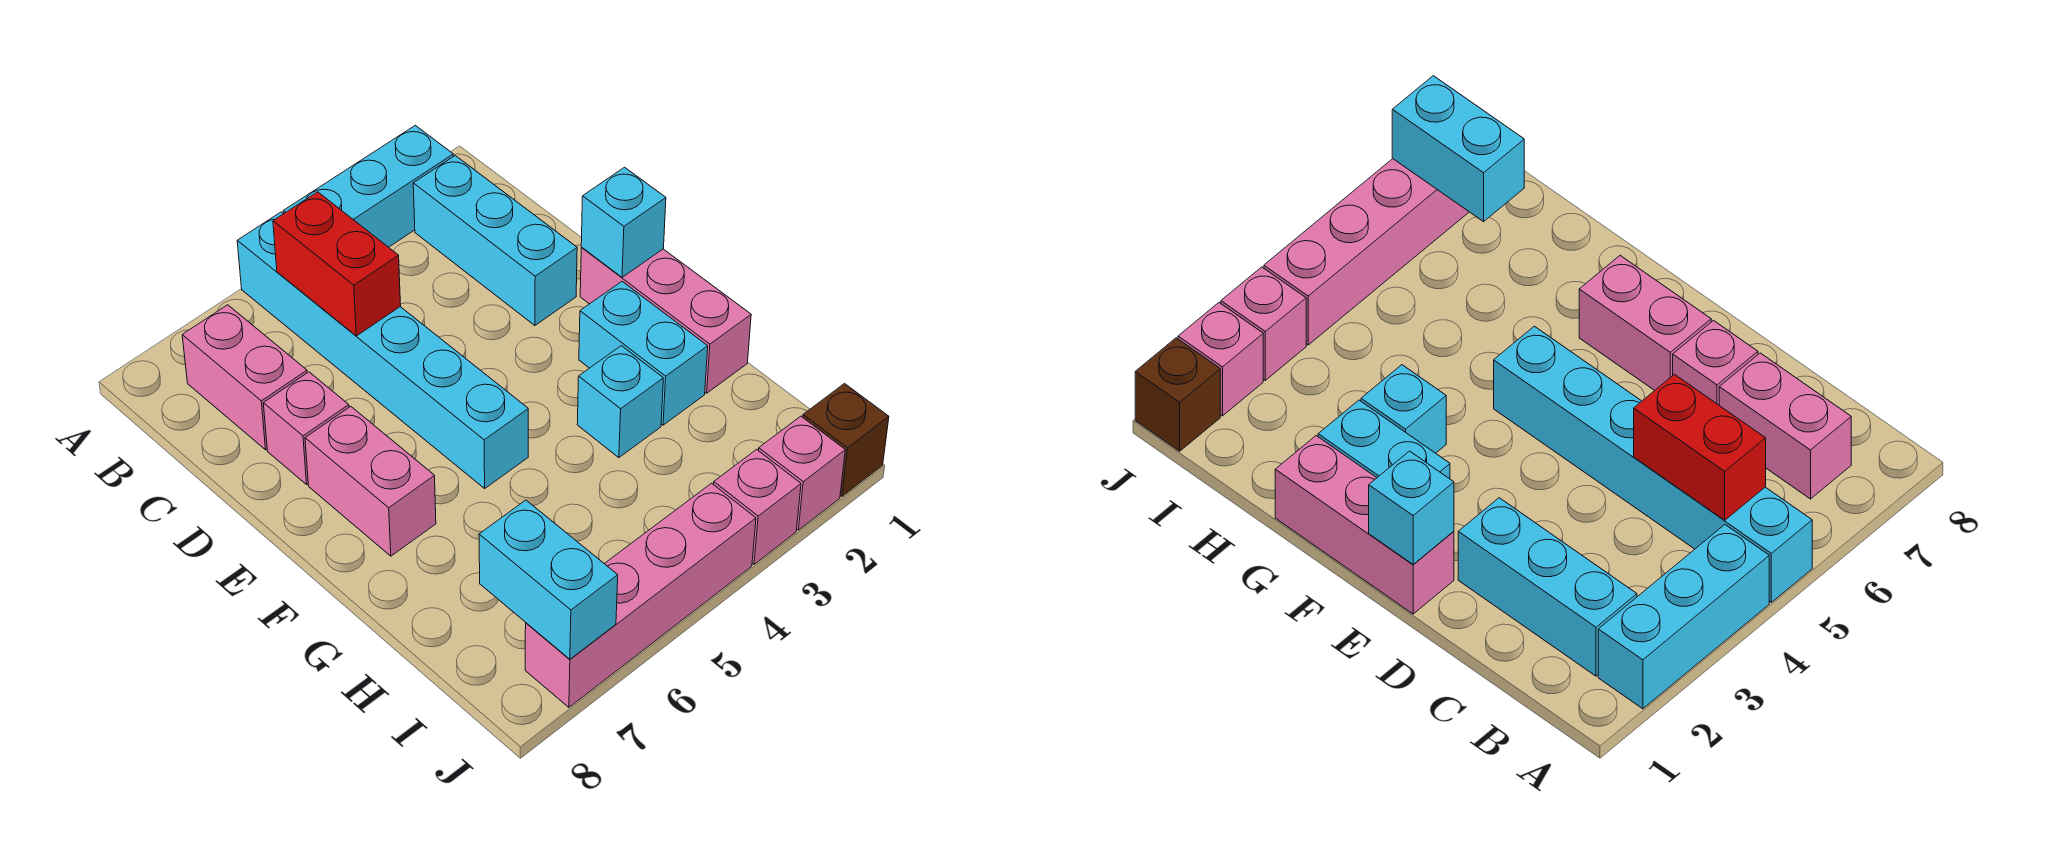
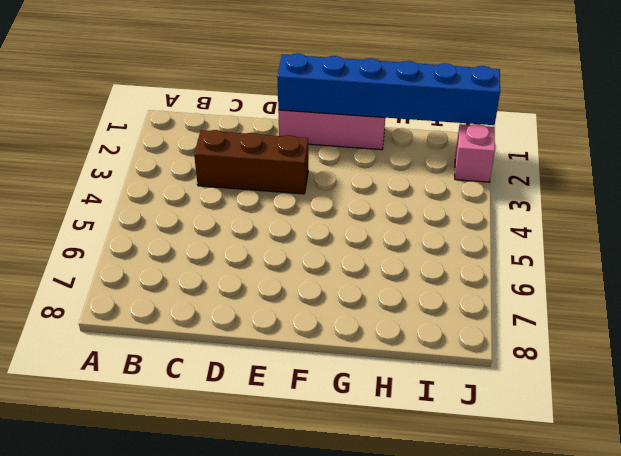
brown brick C3:E3 level 1 -> none
blue brick E1:J1 level 2 -> cyan brick E1 level 2
none -> cyan brick A2:A4 level 1
none -> cyan brick A5:F5 level 1
none -> cyan brick B2:D2 level 1

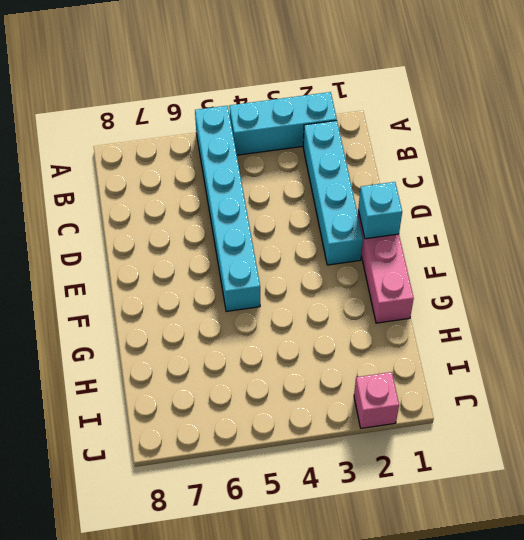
cyan brick B2:E2 level 1 -> cyan brick B2:D2 level 1
none -> pink brick B7:C7 level 1
none -> pink brick D7 level 1
none -> pink brick E7:F7 level 1

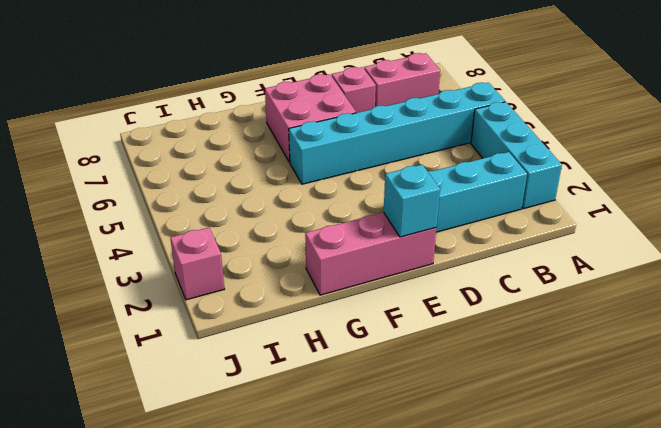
pink brick E6:F7 level 1 -> pink brick E7:F7 level 1
none -> cyan brick F2:G2 level 1
none -> cyan brick G3 level 1
none -> brown brick J1 level 1

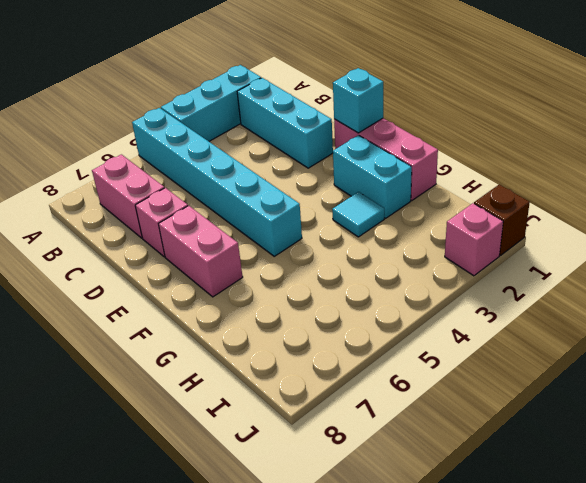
cyan tile G3 level 1 -> cyan brick G3 level 1
none -> pink brick J3 level 1
none -> pink brick J4:J7 level 1
none -> red brick B5:C5 level 2

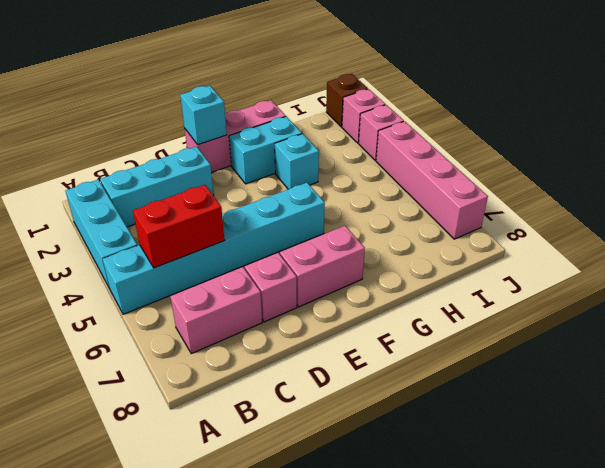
none -> cyan brick I7:J7 level 2

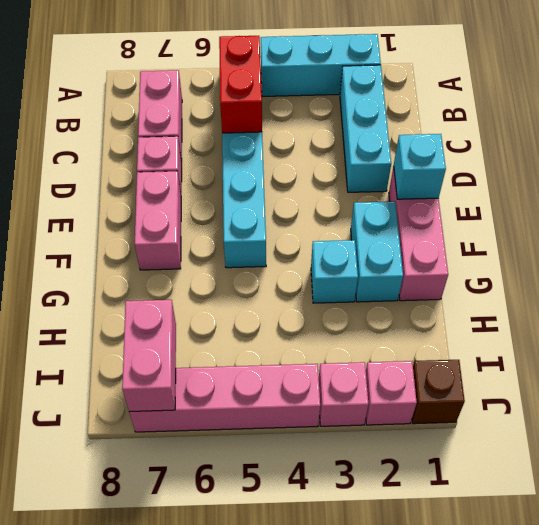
pink brick I7:J7 level 2 -> cyan brick I7:J7 level 2

